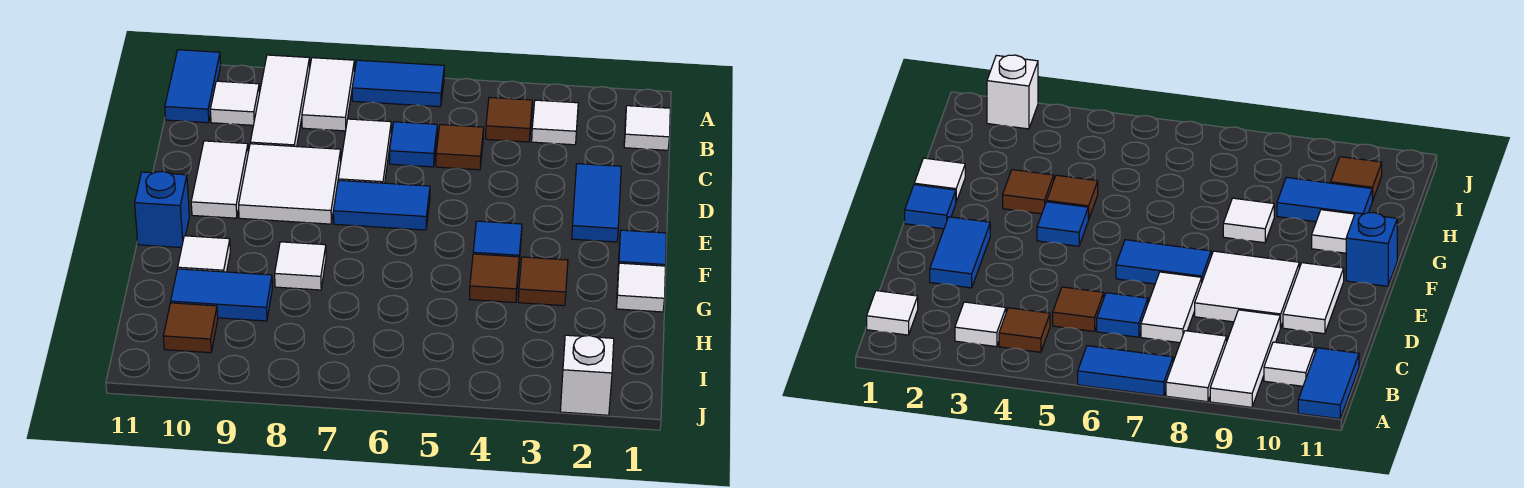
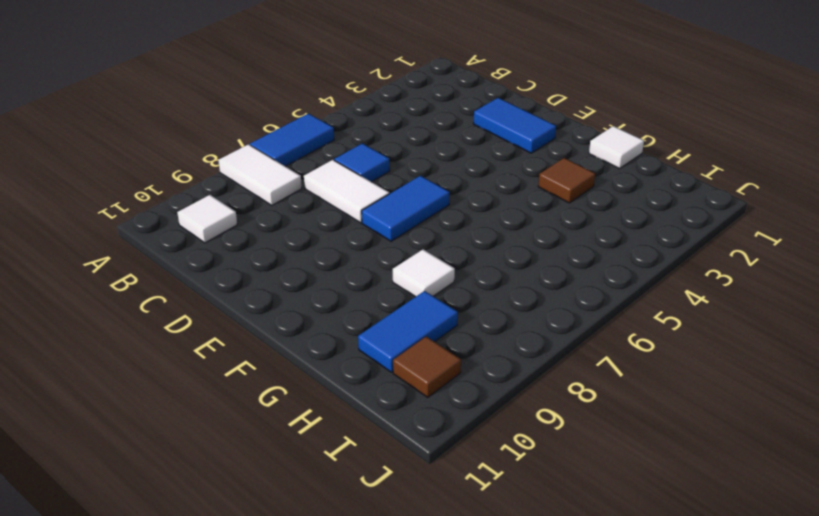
none -> white tile A9:C9 level 1
none -> blue tile A11:B11 level 1
none -> white tile B1 level 1

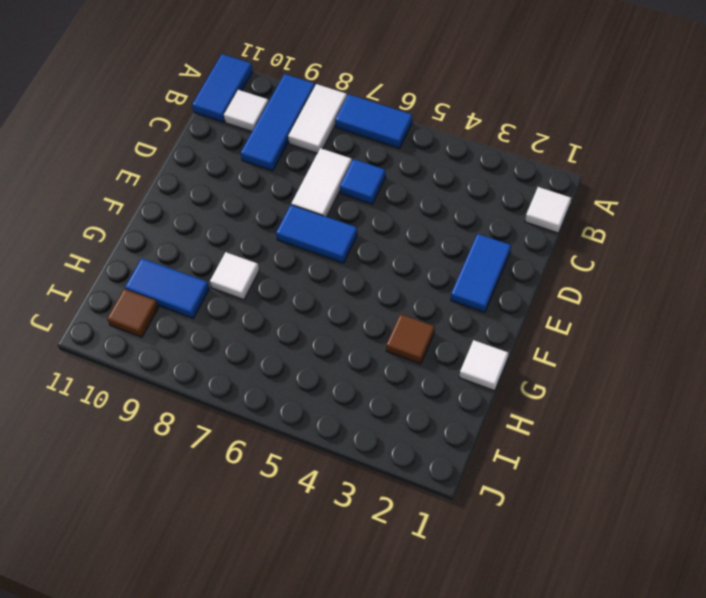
blue tile A9:C9 level 1 -> white tile A9:C9 level 1
none -> white tile B3 level 1
none -> brown tile B4 level 1
none -> brown tile C5 level 1

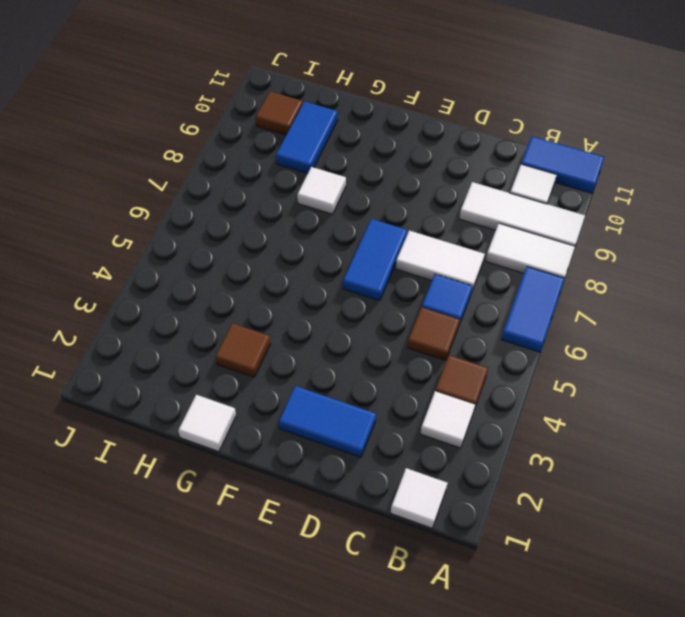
none -> white tile D8:E9 level 1
none -> white tile D10:E10 level 1
none -> blue tile F1 level 1

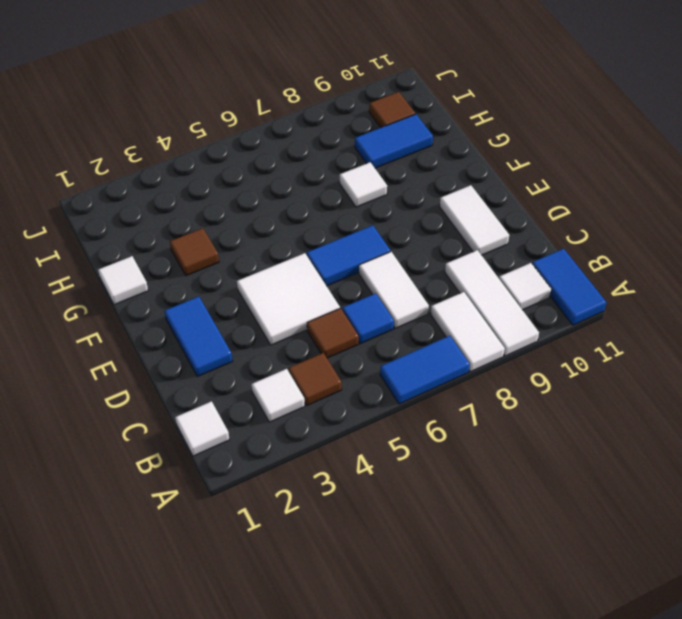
white tile D4:E5 level 1 -> white tile D8:E9 level 1
none -> blue tile F1 level 1
none -> blue tile F4 level 1
none -> blue brick F11 level 1

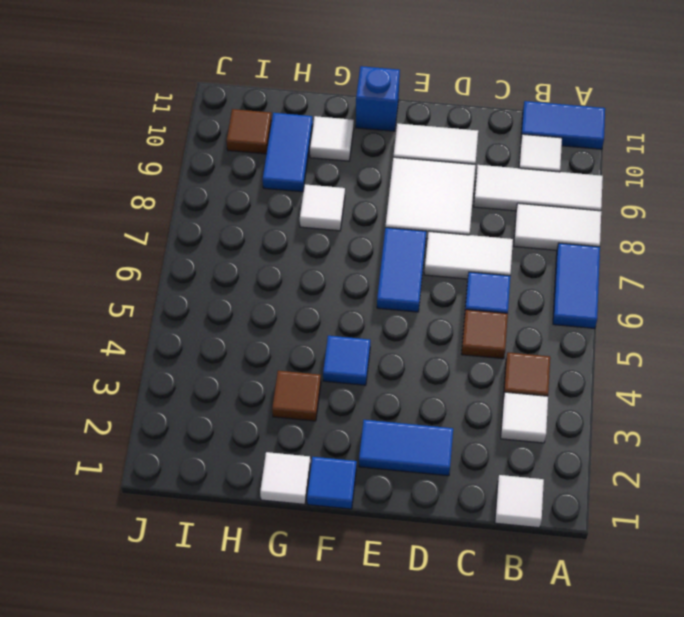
none -> brown tile G4 level 1
none -> white brick J2 level 1

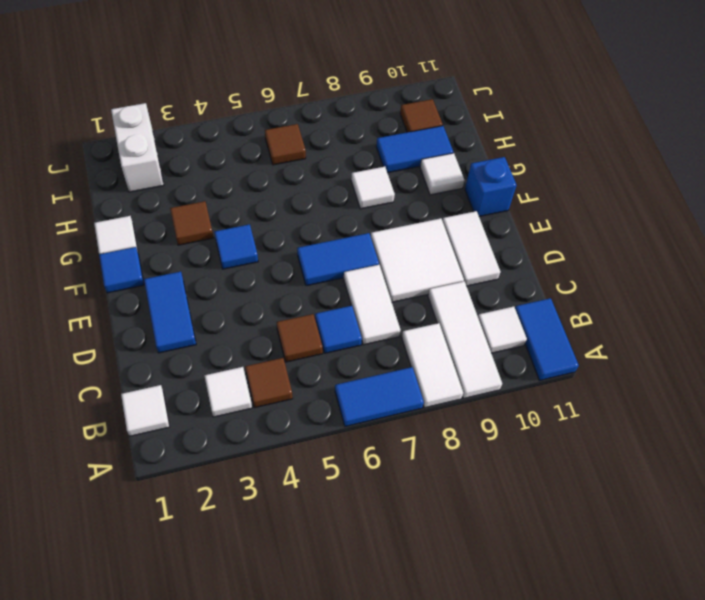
white brick I2:J2 level 1 -> white brick J2 level 1
brown tile I6 level 1 -> brown tile G4 level 1

